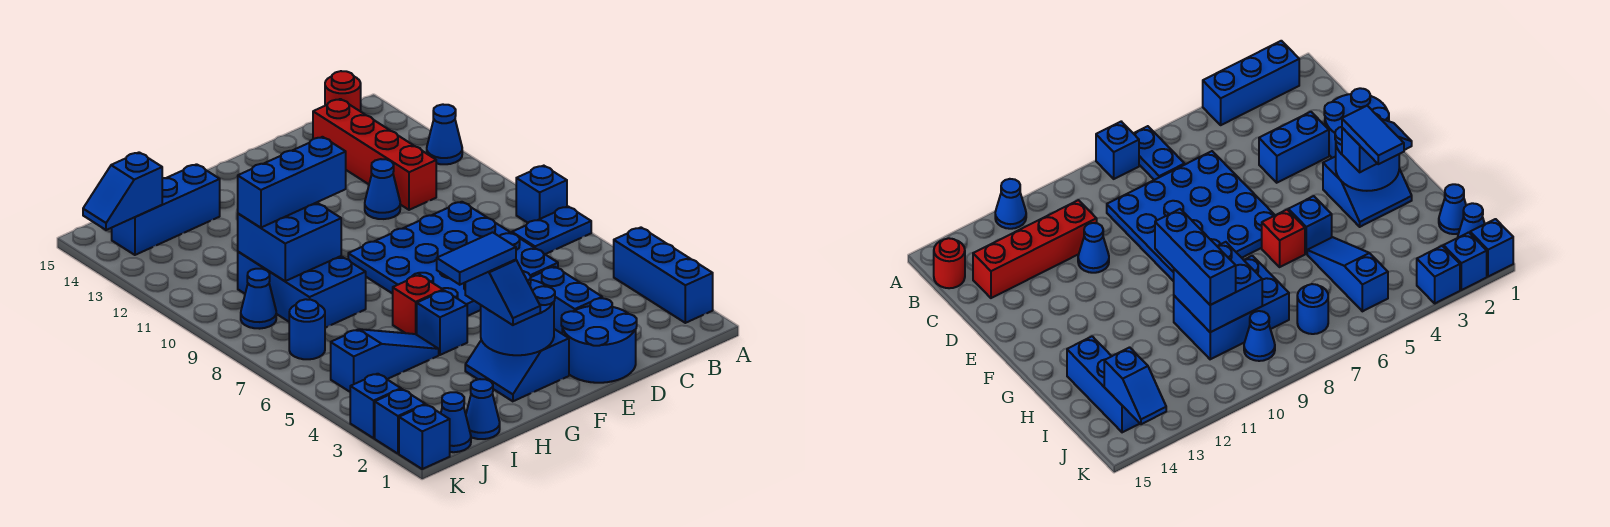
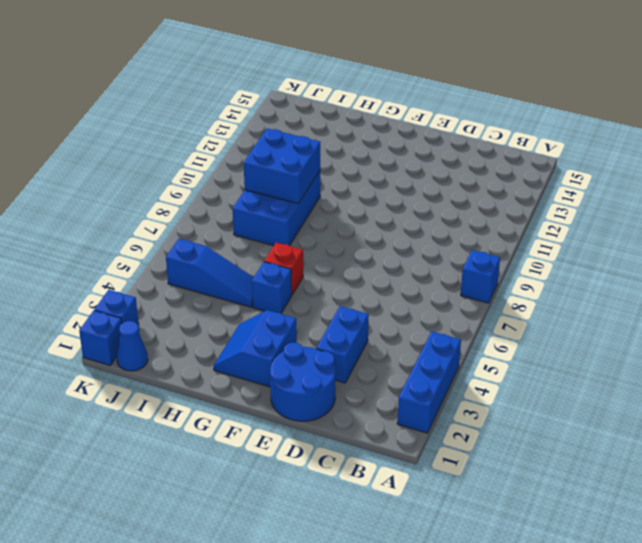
none -> blue plate A7:B7 level 1
none -> blue cone A12 level 1
none -> red round brick B15 level 1

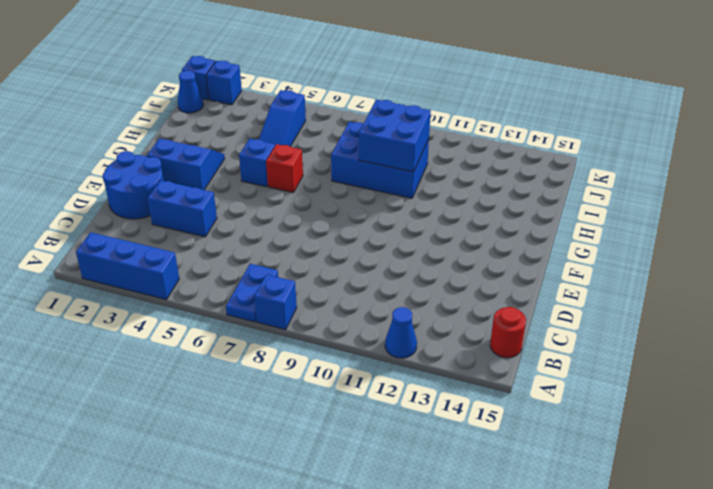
none -> blue plate C6:F9 level 1
none -> red brick C11:C14 level 1
none -> blue cone D11 level 1

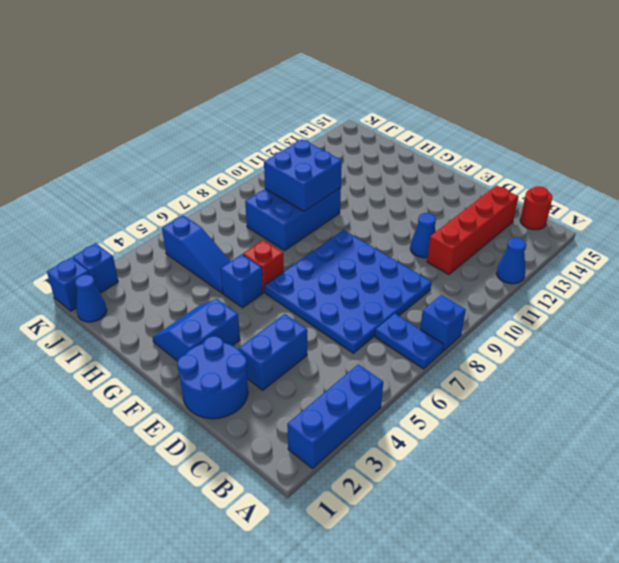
none -> blue brick H14:J14 level 1
none -> blue cone I1 level 1
none -> blue round brick J7 level 1

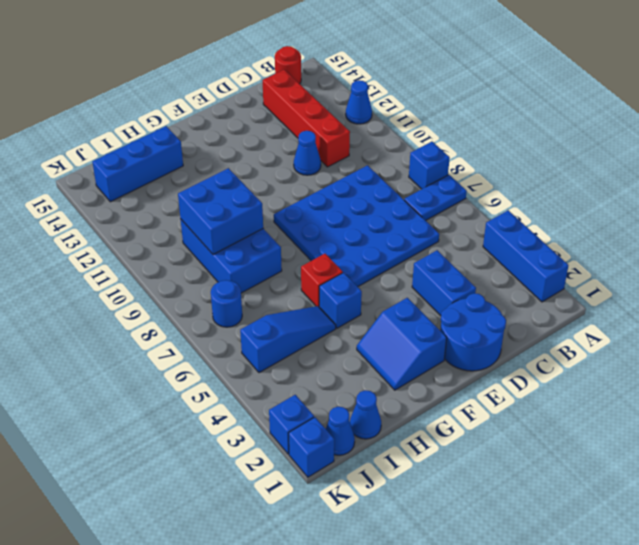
none -> blue cone J9 level 1
none -> blue brick K3 level 1
none -> blue round brick F2:G3 level 2

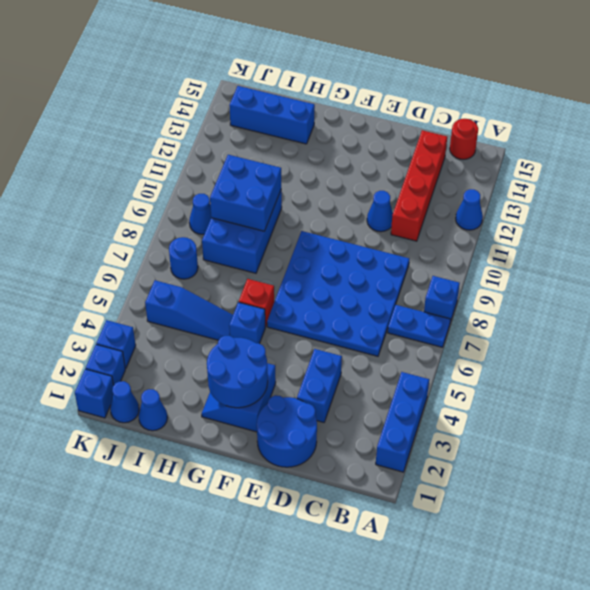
none -> blue slope J14:K14 level 2 top J
none -> blue slope G2:G3 level 3 top 3
none -> blue brick G10:I10 level 3

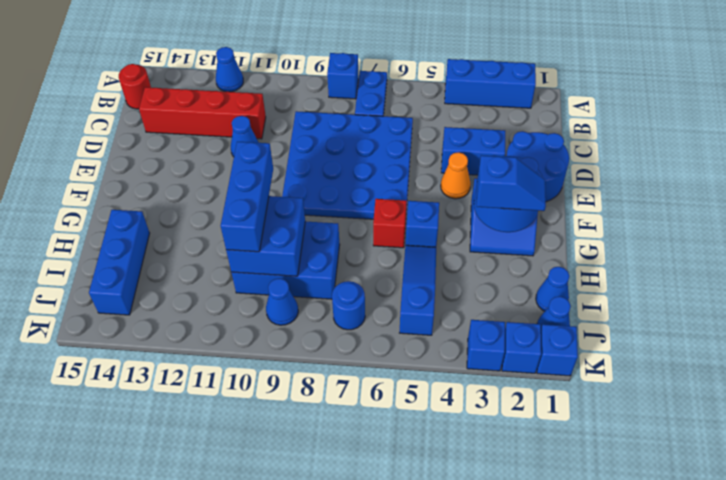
orange cone E4 level 1 -> none
none -> blue slope J14:K14 level 2 top J
none -> blue tile G3:H3 level 4

